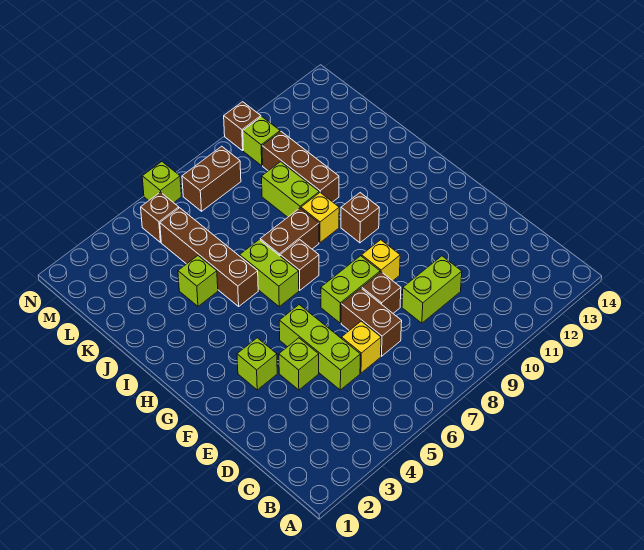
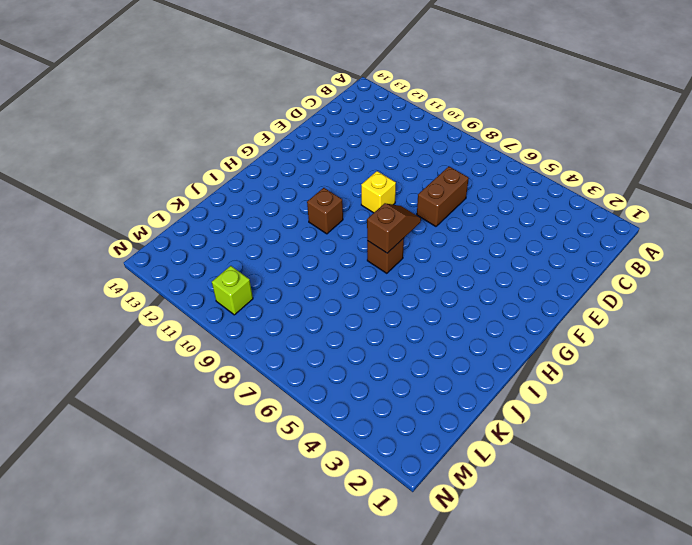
brown slope G7:H7 level 2 top H -> none
none -> lime brick D5:F5 level 1
none -> yellow brick D6 level 1
none -> lime brick D9:D10 level 1

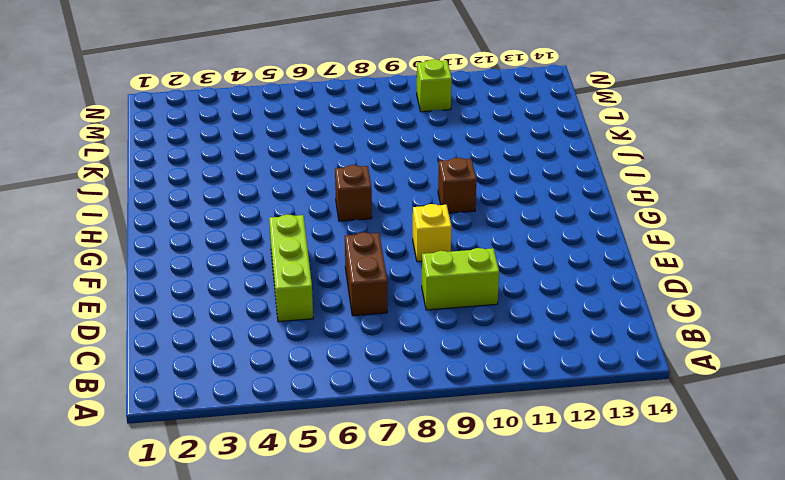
none -> yellow brick D6 level 1
none -> lime brick E4 level 1
none -> brown brick E8 level 1

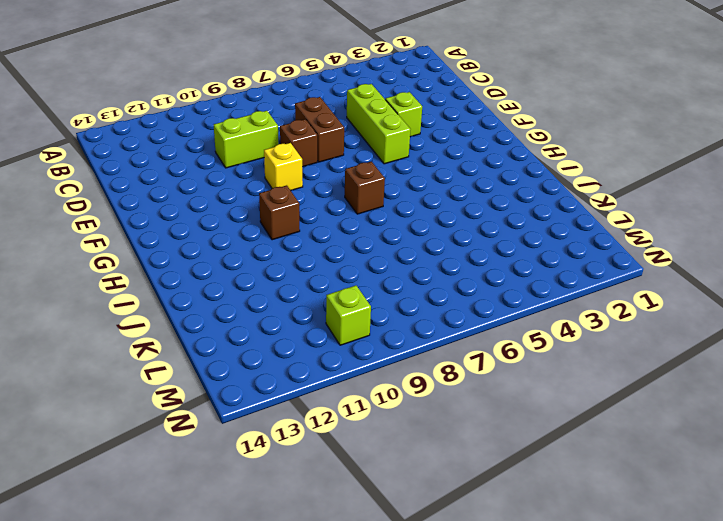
none -> yellow brick D6 level 1
none -> lime brick F3 level 1
none -> lime brick F7:F8 level 1

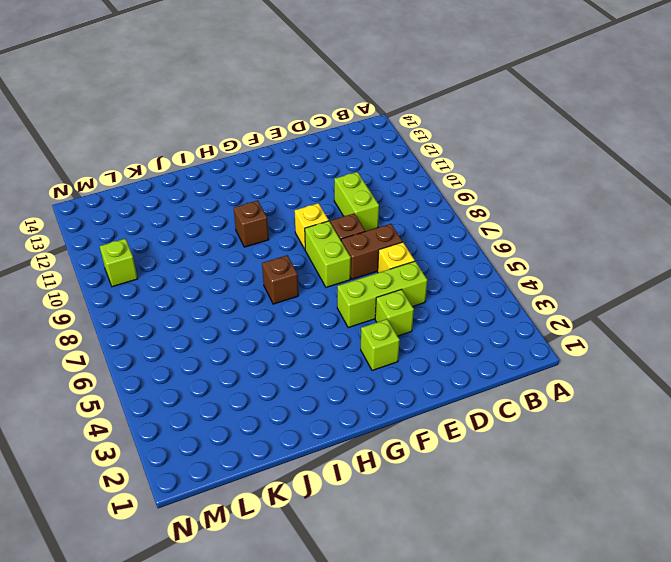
none -> lime brick H6:I6 level 1
none -> brown brick I5:L5 level 1
none -> brown brick I7:I8 level 1

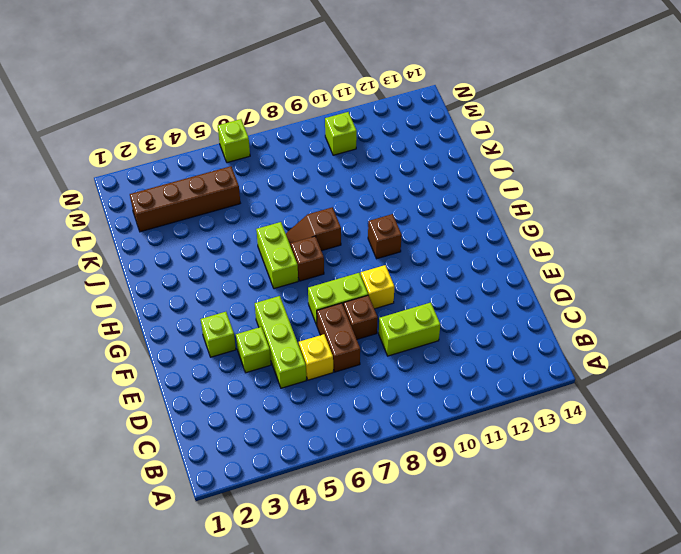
brown slope I7:I8 level 1 top 8 -> brown brick I7:I8 level 1
brown brick L2:L5 level 1 -> brown brick I5:L5 level 1
none -> yellow brick I9 level 1
none -> lime brick J4 level 1
none -> lime brick J9:K9 level 1

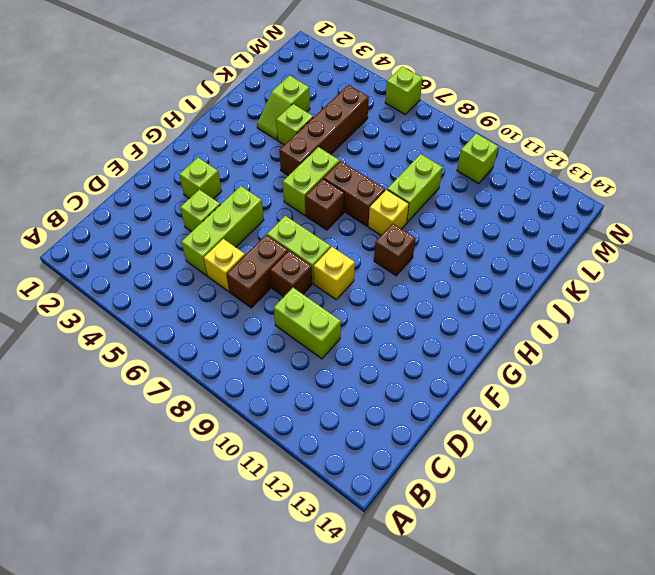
lime slope J3:K3 level 1 top K -> none
none -> brown brick J10:L10 level 1
none -> brown brick M5 level 1
none -> brown brick M7:M8 level 1

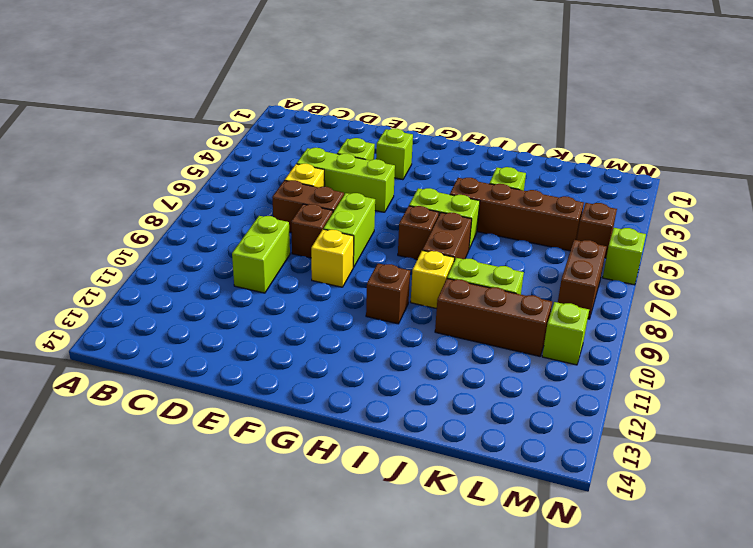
none -> brown brick N10 level 1

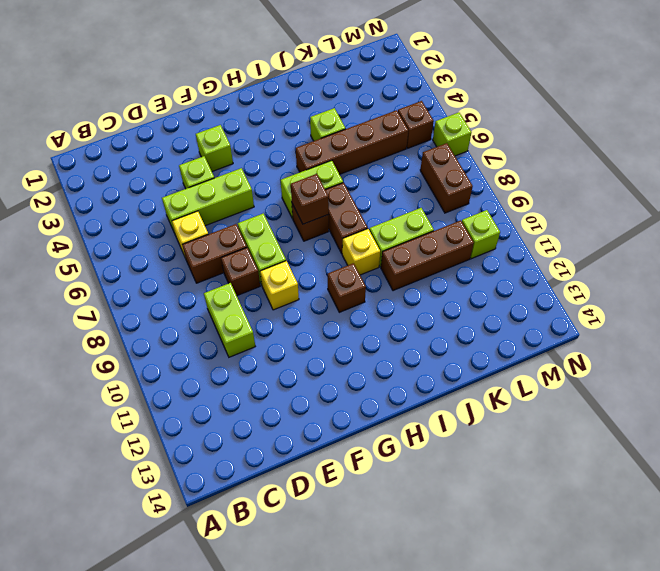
brown brick H7 level 2 -> brown brick N10 level 1

